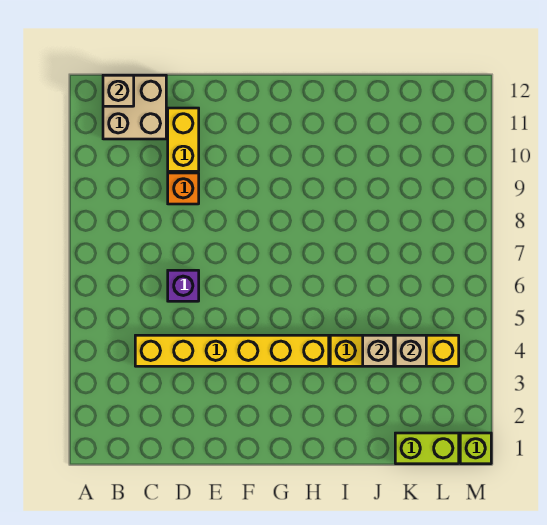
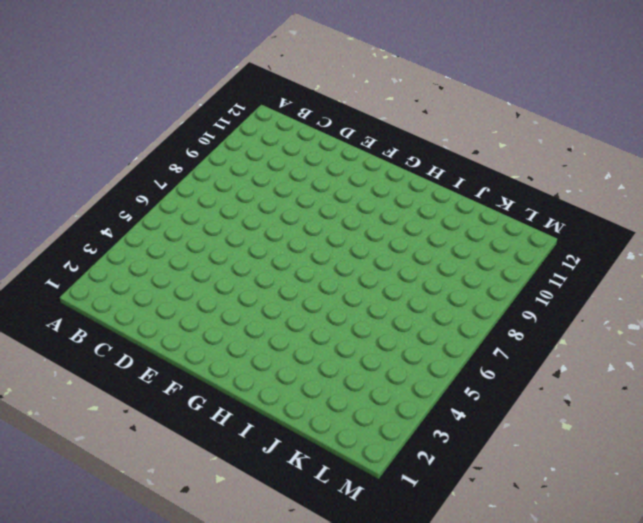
none -> tan brick B11:C12 level 1
none -> yellow brick C4:H4 level 1

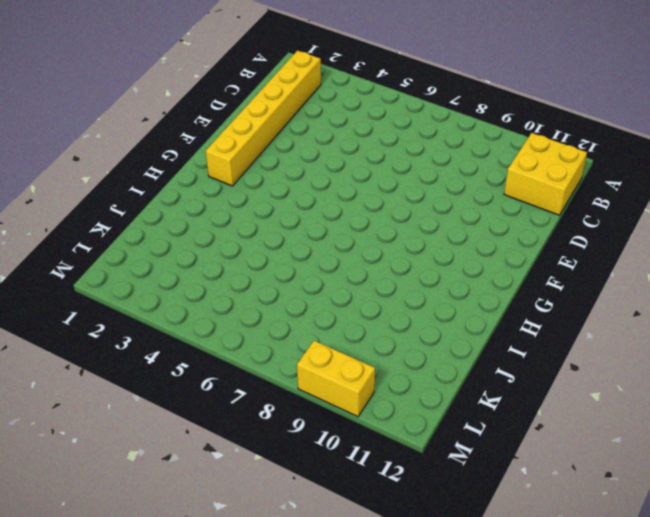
yellow brick B2:G2 level 1 -> yellow brick C4:H4 level 1
yellow brick B11:C12 level 1 -> tan brick B11:C12 level 1
yellow brick M9:M10 level 1 -> yellow brick D10:D11 level 1
none -> purple brick D6 level 1
none -> orange brick D9 level 1

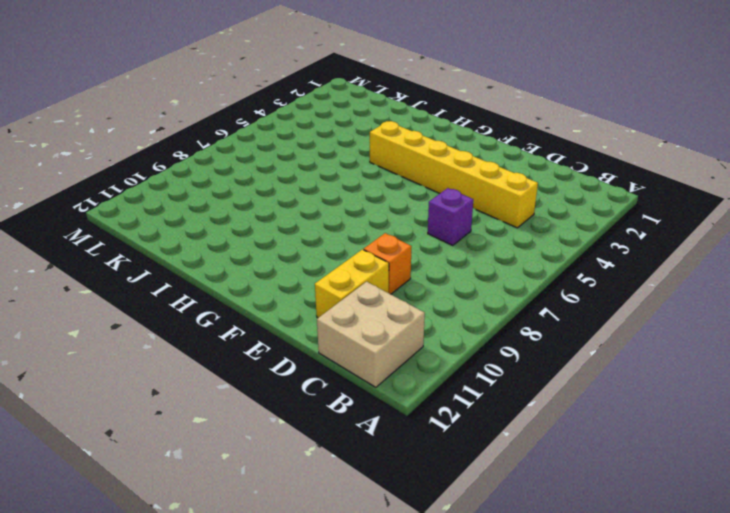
none -> yellow brick I4:L4 level 1
none -> lime brick K1:L1 level 1

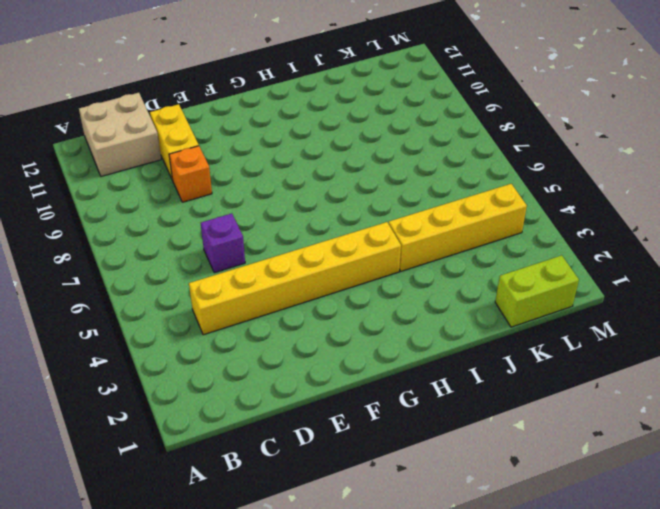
none -> lime brick M1 level 1
none -> tan brick B12 level 2

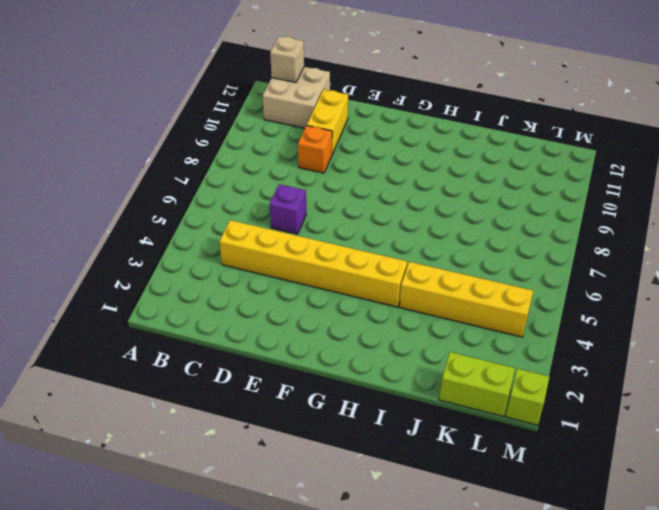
none -> tan brick J4 level 2
none -> tan brick K4 level 2

